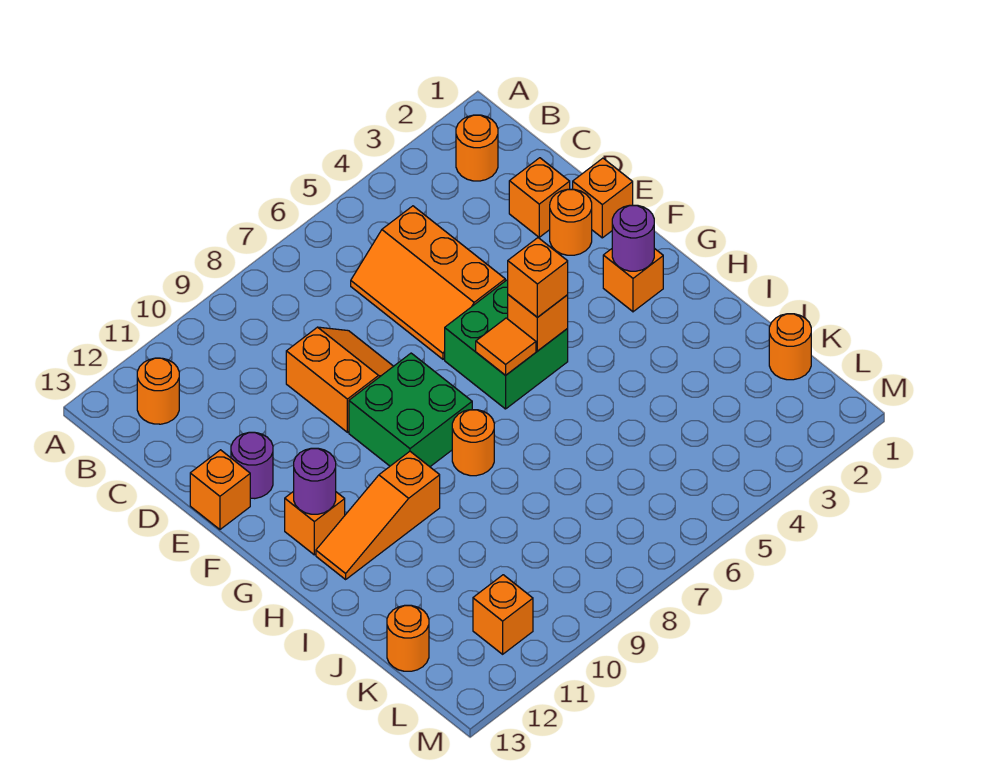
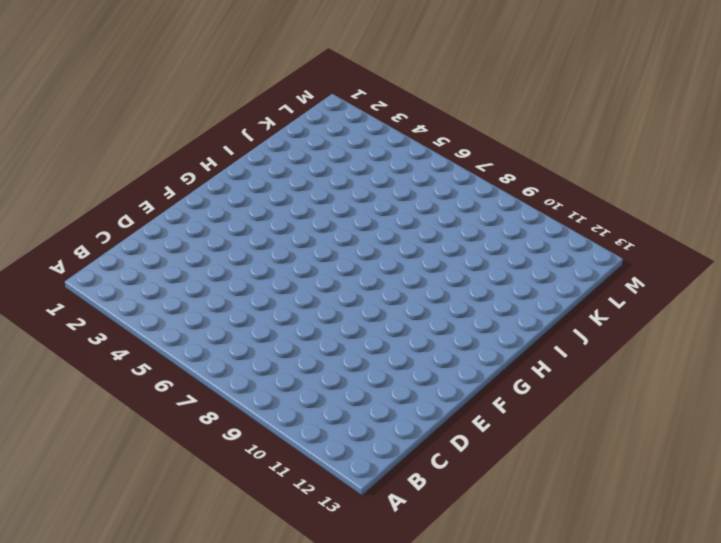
none -> orange round brick B2 level 1
none -> orange round brick B12 level 1
none -> orange slope C5:E6 level 1 top 5

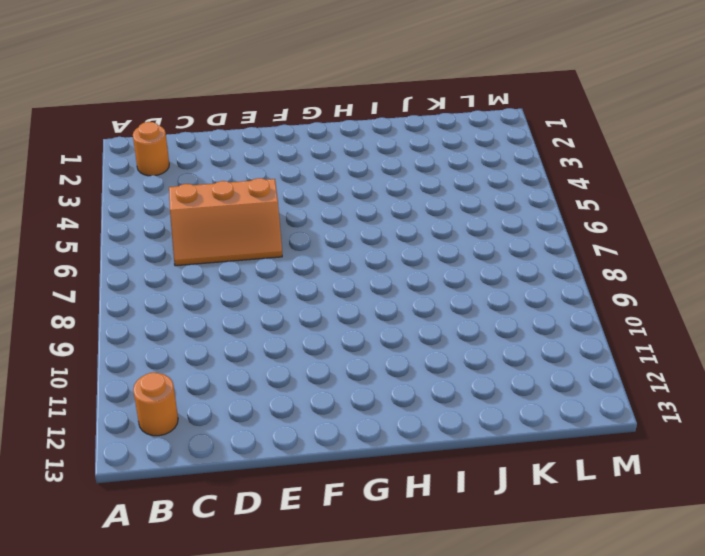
none -> orange brick D2 level 1
none -> orange slope D8:E9 level 1 top 9
none -> orange brick E1 level 1

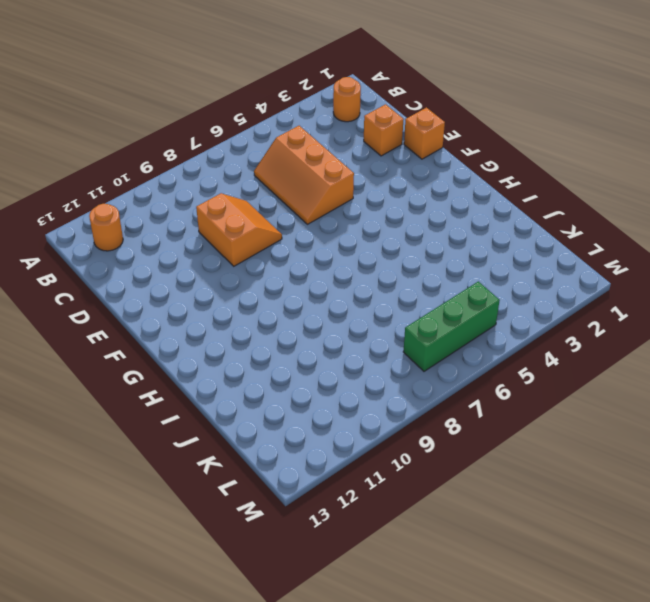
green brick L5:L7 level 1 -> none
none -> orange round brick E2 level 1
none -> purple round brick E12 level 1
none -> orange brick E13 level 1

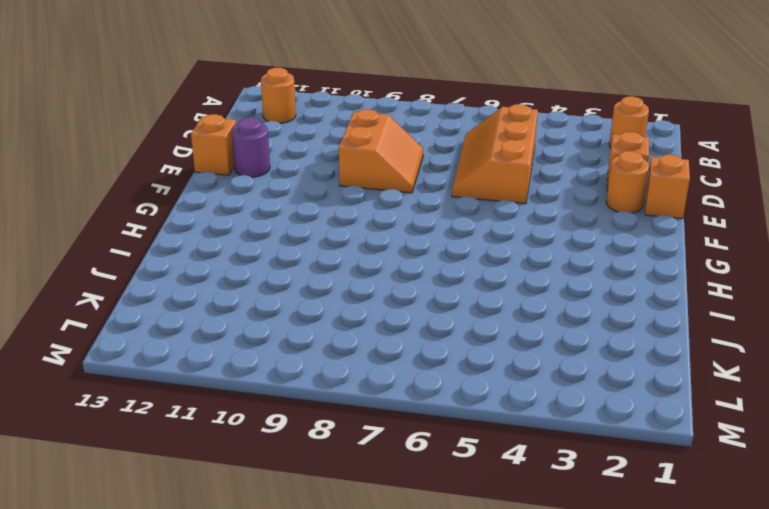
none -> green brick F5:G6 level 1
none -> green brick F8:G9 level 1
none -> orange brick G2 level 1

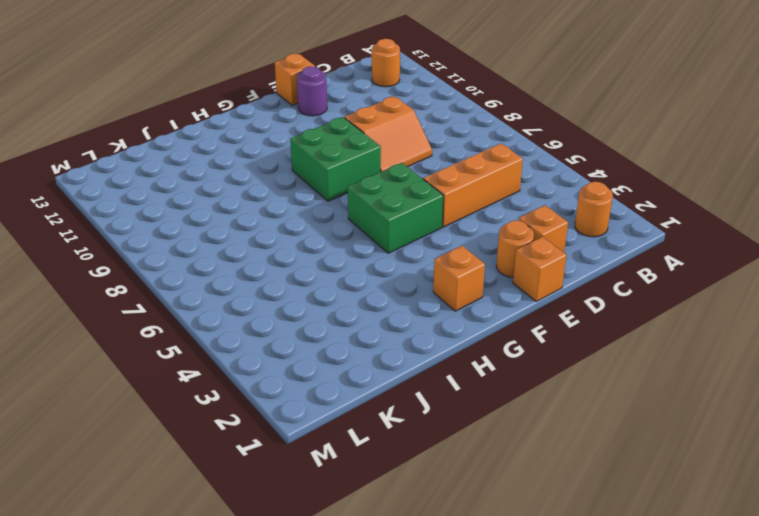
none -> orange brick G12 level 1
none -> orange round brick H8 level 1
none -> orange slope H10:H12 level 1 top 10

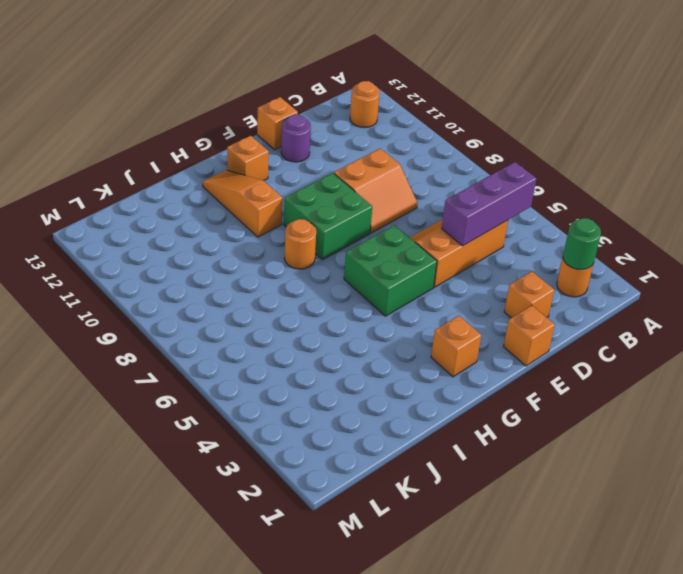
green round brick B2 level 2 -> none
purple brick B5:D5 level 2 -> none
none -> orange round brick E2 level 1
none -> orange round brick K1 level 1
none -> orange round brick K13 level 1

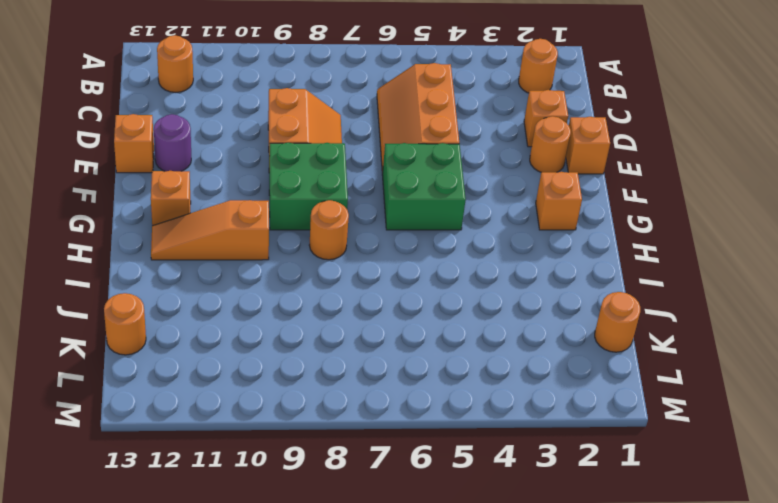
none -> orange brick L11 level 1
none -> purple round brick G2 level 2
none -> orange brick G5 level 2

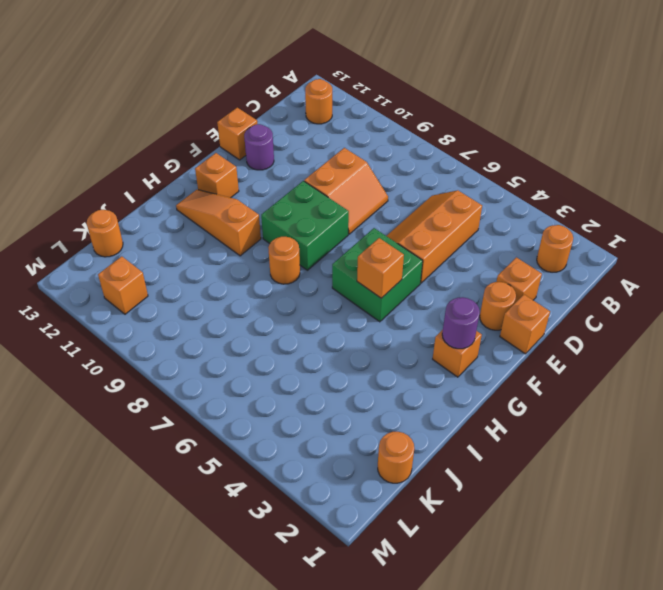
none -> orange tile G6 level 2
none -> purple round brick G12 level 2
none -> orange brick G5 level 3

